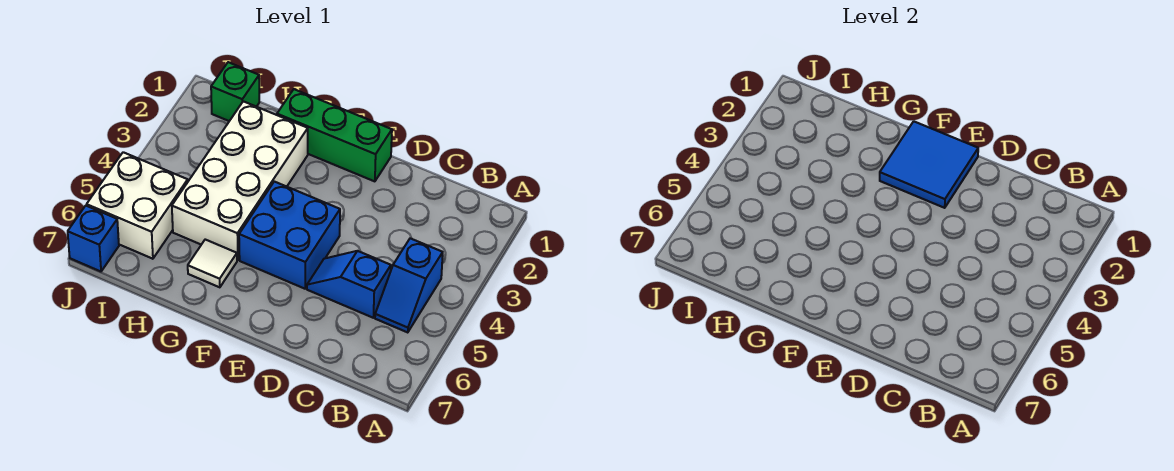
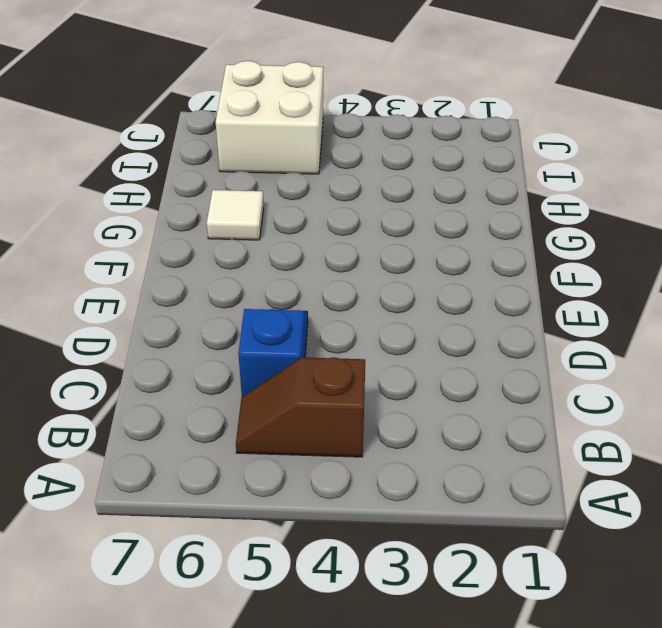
brown slope B4:B5 level 1 top 4 -> blue slope B4:B5 level 1 top 4
none -> green brick E1:G1 level 1
none -> blue brick E4:F5 level 1

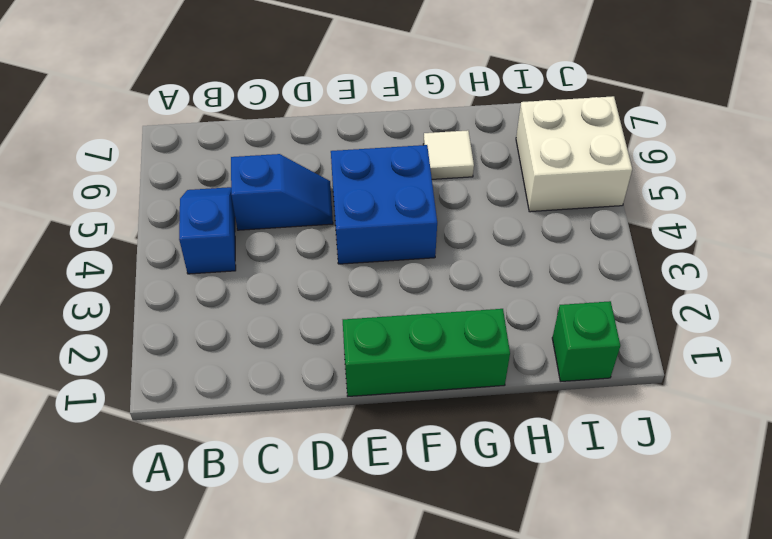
none -> white brick G2:H5 level 1
none -> blue brick J7 level 1

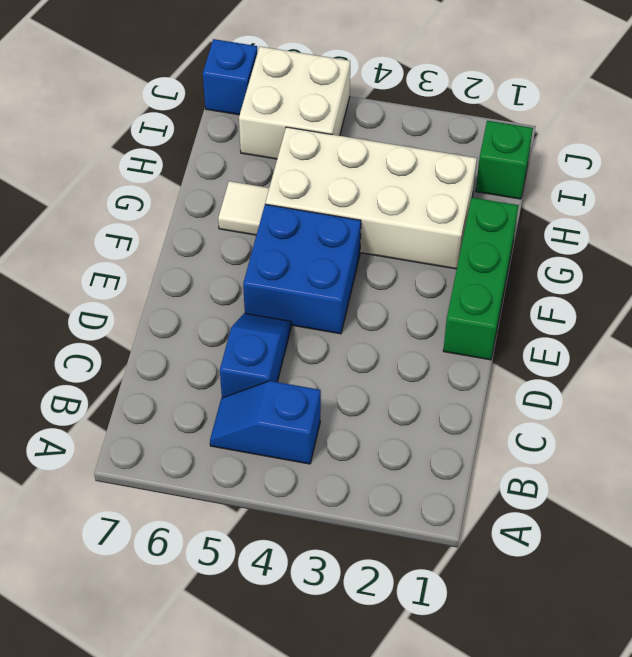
none -> blue tile E1:F2 level 2

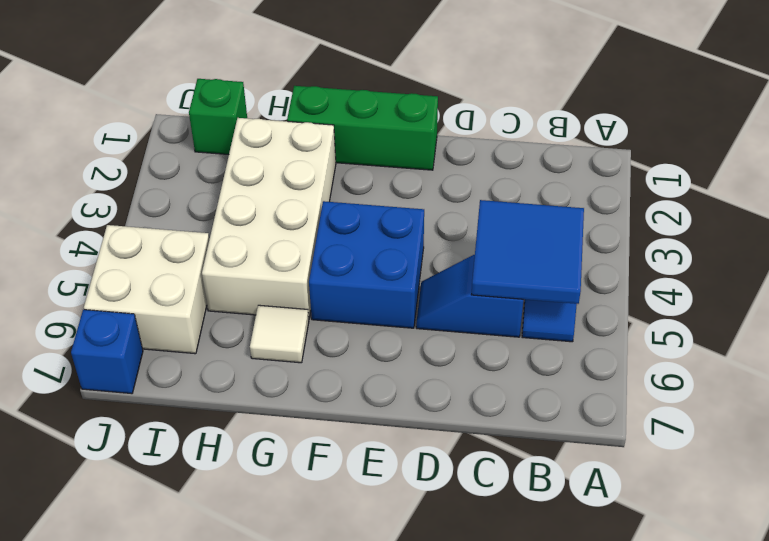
blue tile B4:C5 level 2 -> blue tile E1:F2 level 2

